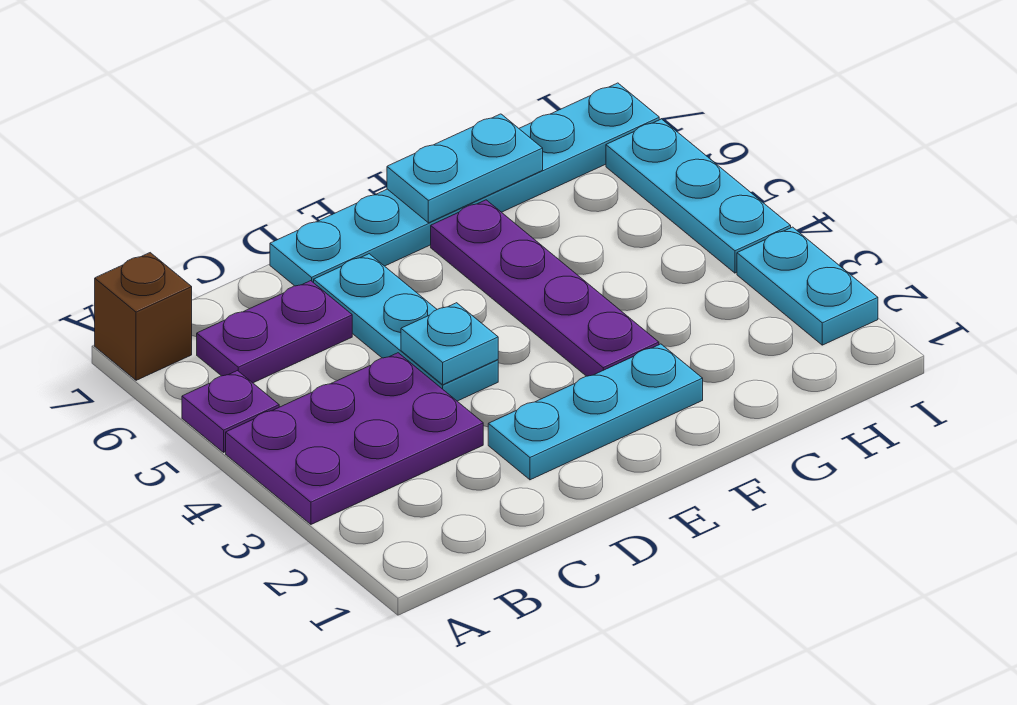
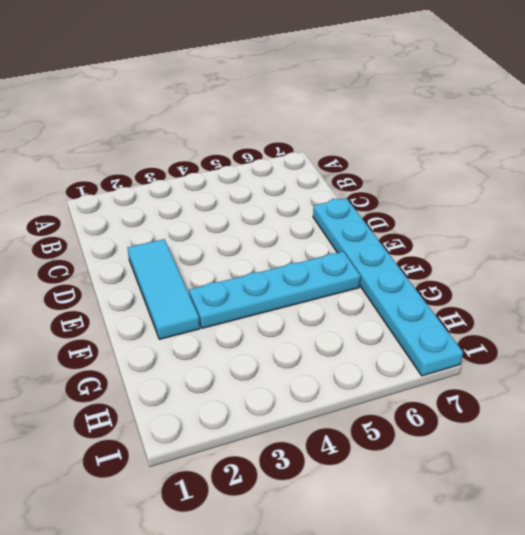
cyan tile D2:F2 level 1 -> cyan plate D2:F2 level 1
cyan plate F3:F6 level 1 -> purple plate F3:F6 level 1
none -> purple plate A3:C4 level 1
none -> purple plate A5 level 1
none -> brown brick A7 level 1

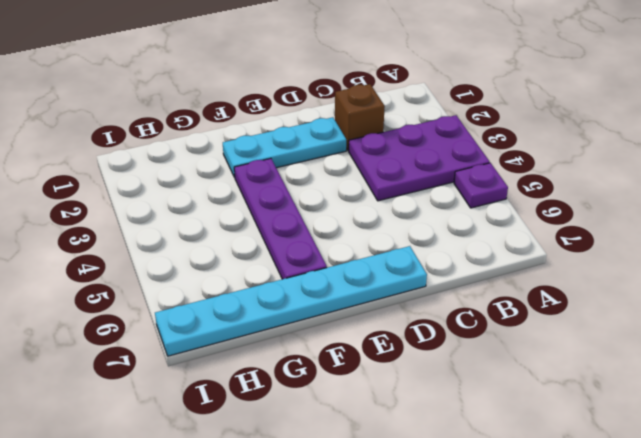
brown brick C2 level 1 -> brown brick A7 level 1
none -> purple plate B6:C6 level 1
none -> cyan plate D4:D6 level 1
none -> cyan plate I2:I3 level 1

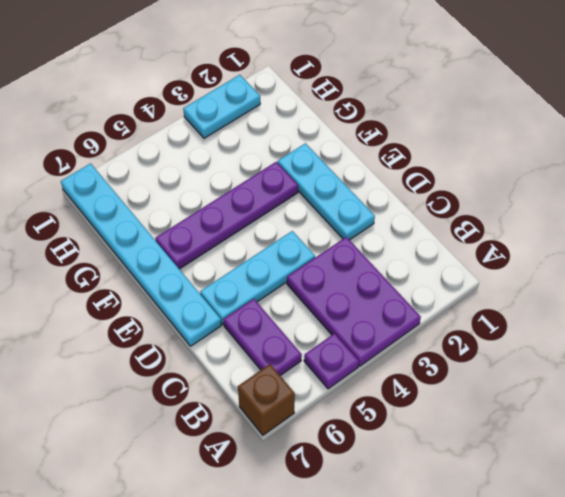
none -> cyan plate I4:I6 level 1
none -> cyan plate D4 level 2
none -> cyan plate F7:G7 level 2

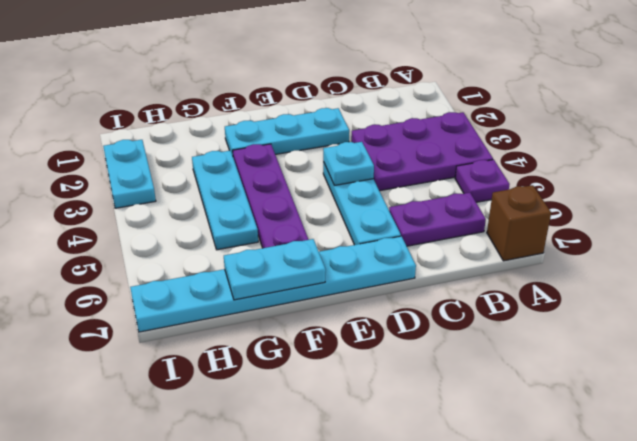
cyan plate G3:G5 level 1 -> cyan plate I4:I6 level 1

